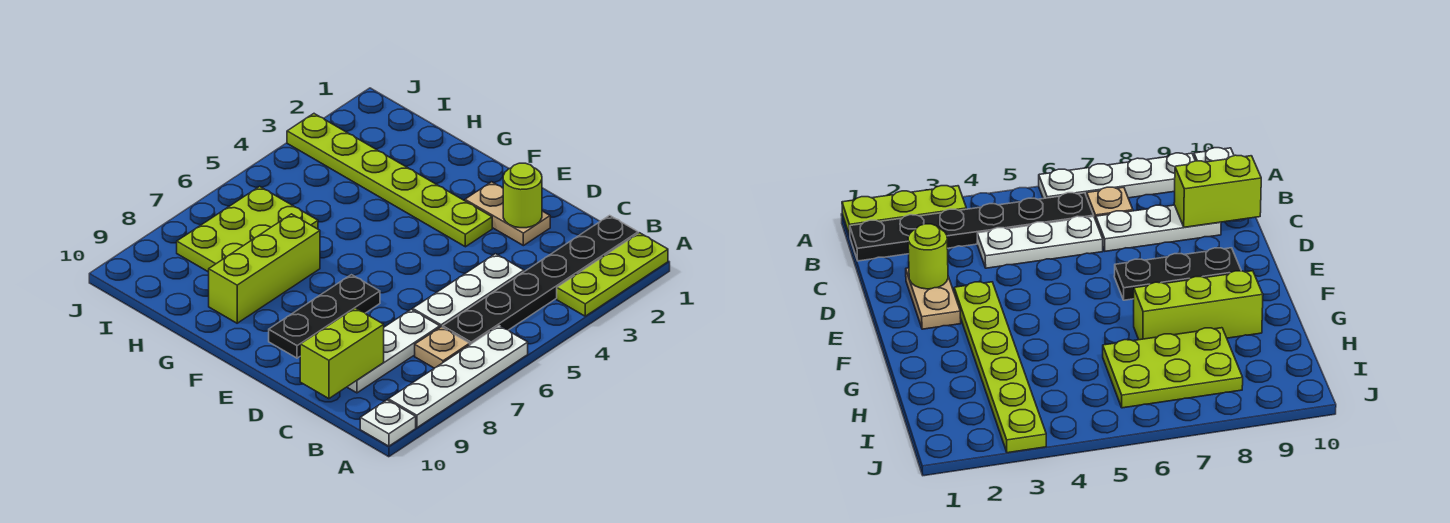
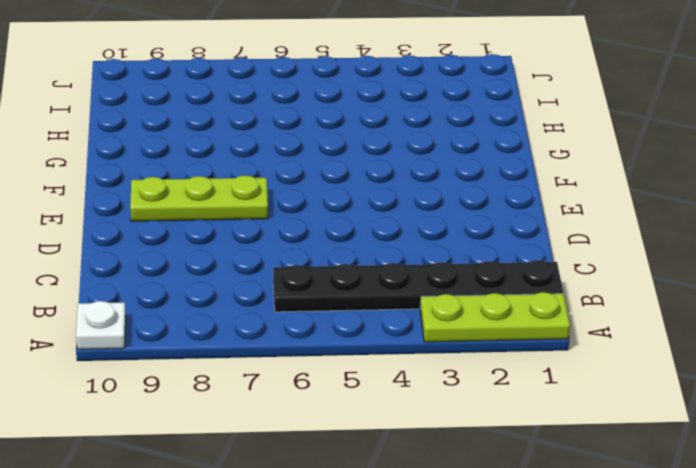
lime plate E7:E9 level 1 -> black plate E7:E9 level 1
none -> white plate A6:A9 level 1
none -> tan plate B7 level 1
none -> white plate C4:C6 level 1

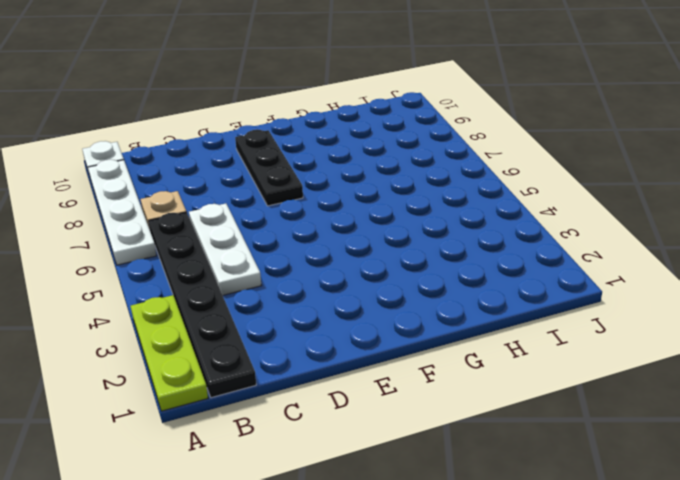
none -> white plate C7:C9 level 1
none -> tan plate D2:E2 level 1
none -> lime plate E3:J3 level 1

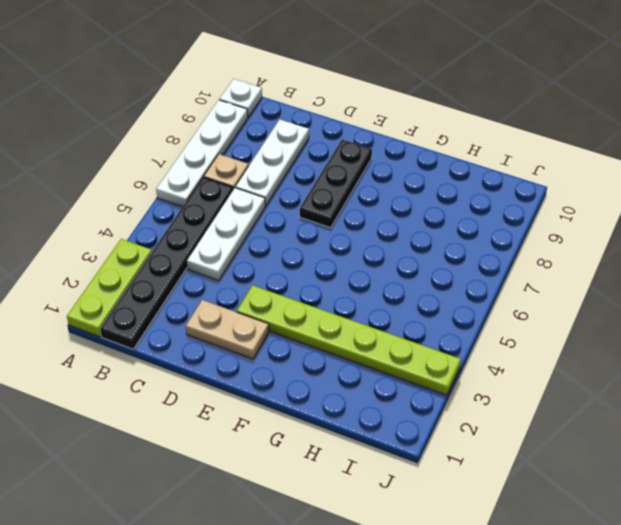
none -> lime brick G7:G9 level 1
none -> lime plate H6:I8 level 1
none -> lime brick C9:C10 level 2

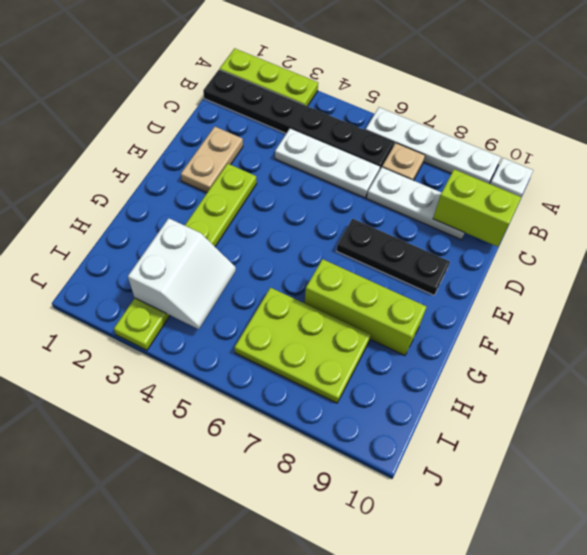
white slope H3:I4 level 2 top 3 -> none
none -> lime round brick D2 level 2

